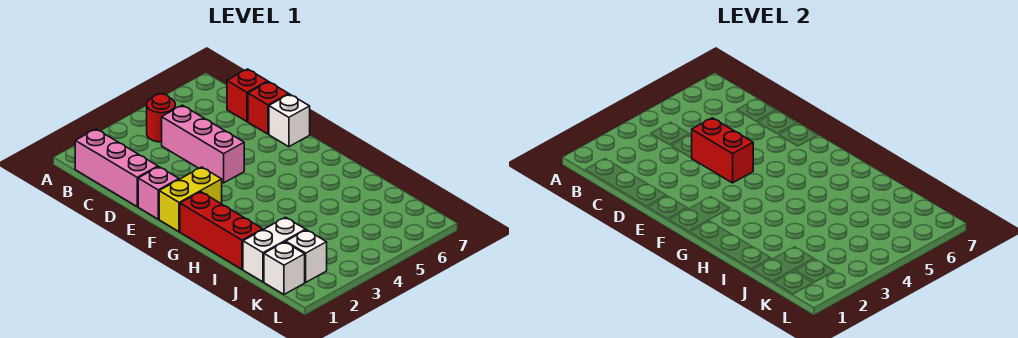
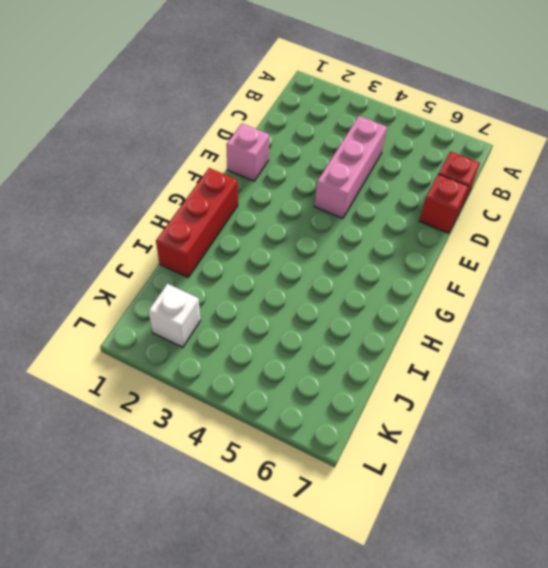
none -> pink brick B1:D1 level 1
none -> red round brick B4 level 1
none -> white brick E7 level 1

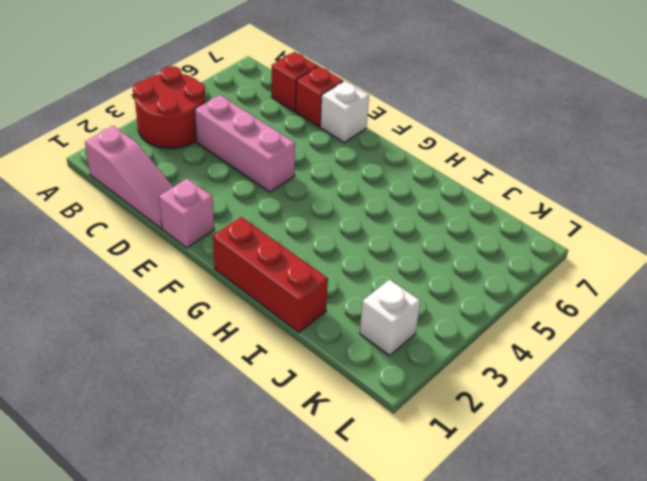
red round brick A3:B4 level 1 -> red round brick B4 level 1
pink slope B1:D1 level 1 top B -> pink brick B1:D1 level 1
none -> yellow brick F1:F2 level 1
none -> white brick J1:J2 level 1
none -> white brick K1 level 1

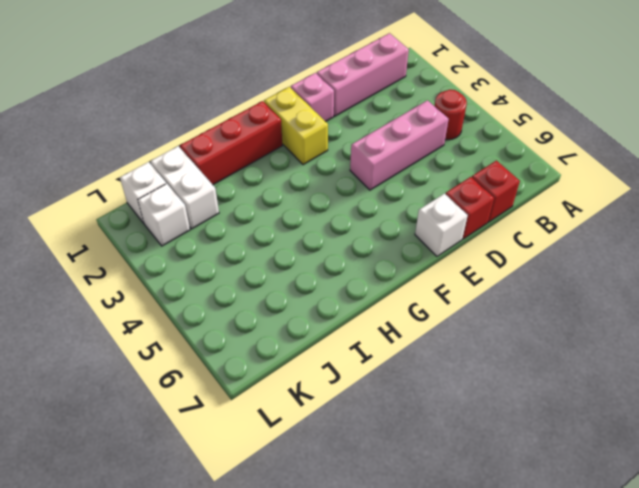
none -> red brick D4:E4 level 2

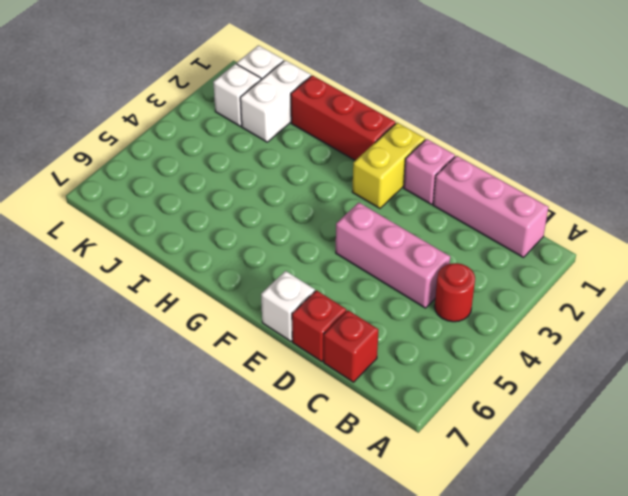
none -> red brick D4:E4 level 2

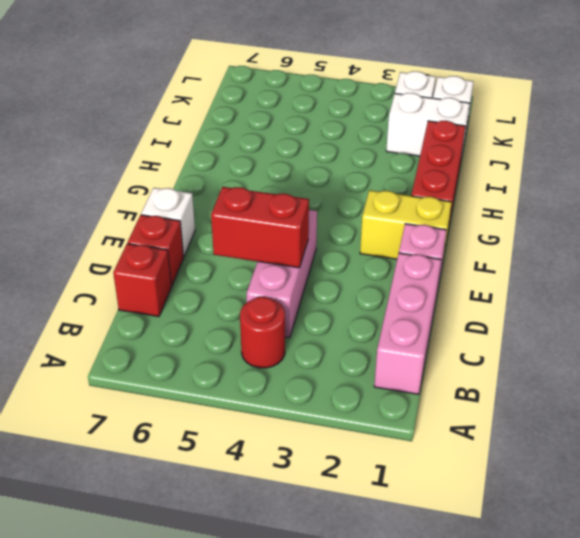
red brick D4:D5 level 2 -> red brick D4:E4 level 2

